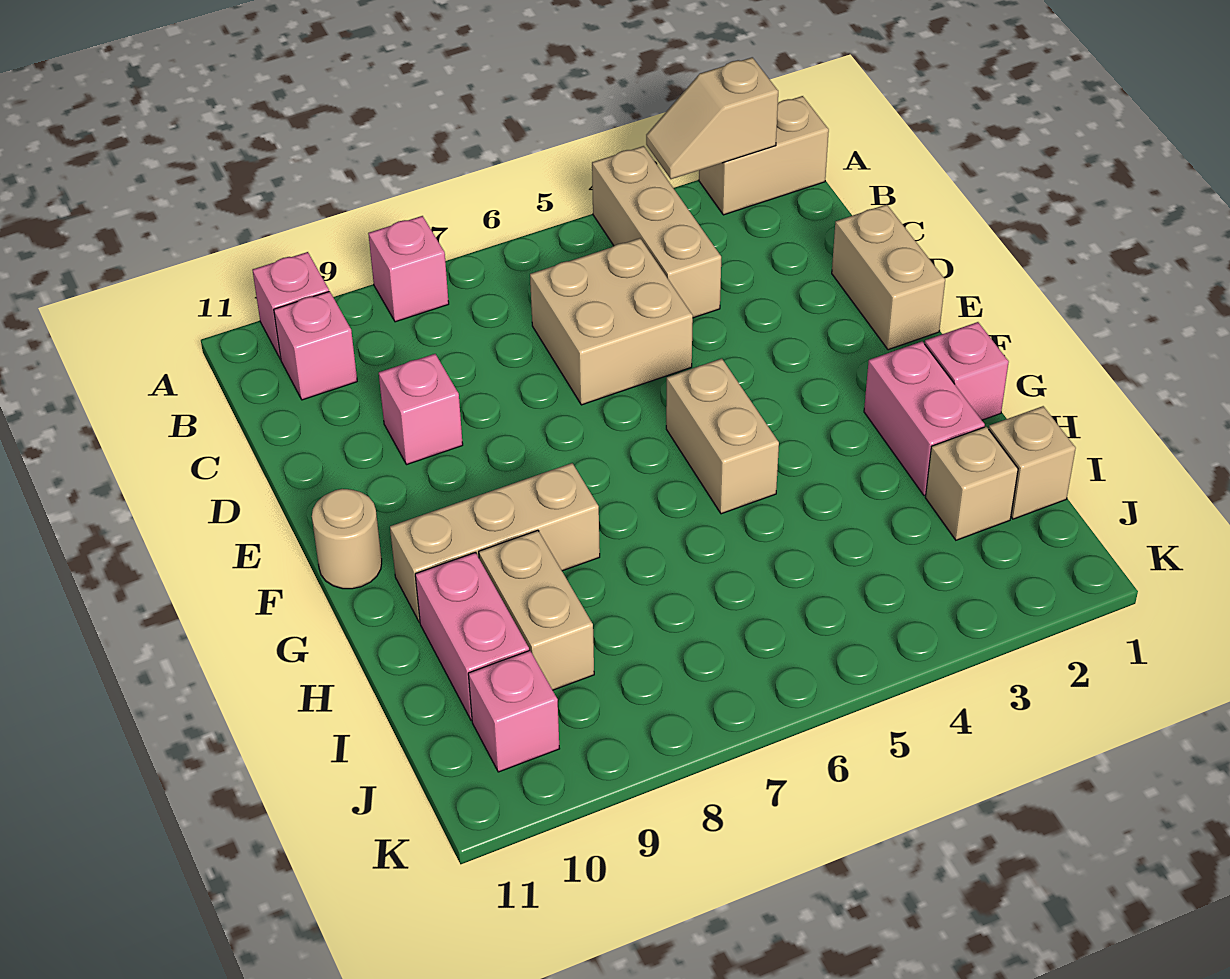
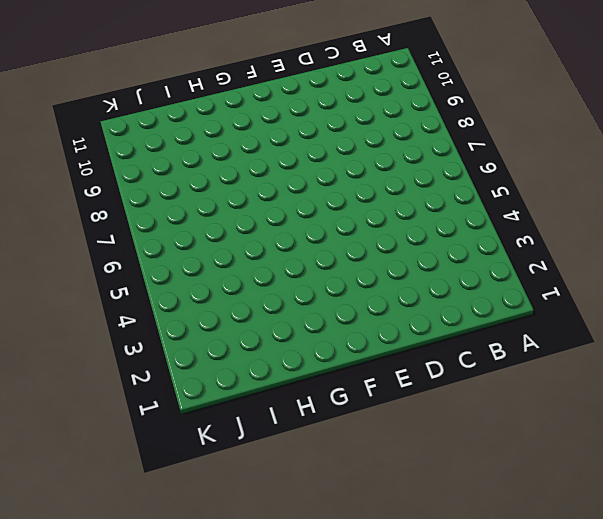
none -> tan brick A1:A2 level 1
none -> tan brick A4:C4 level 1
none -> pink brick A8 level 1

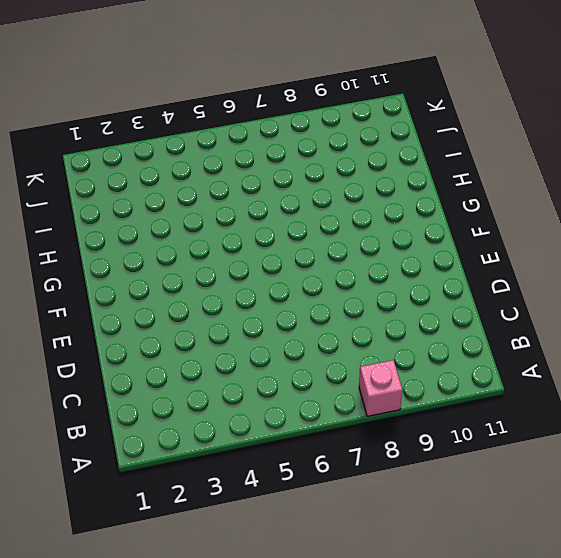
none -> tan brick A1:A2 level 1
none -> tan brick A4:C4 level 1
none -> pink brick A10 level 1

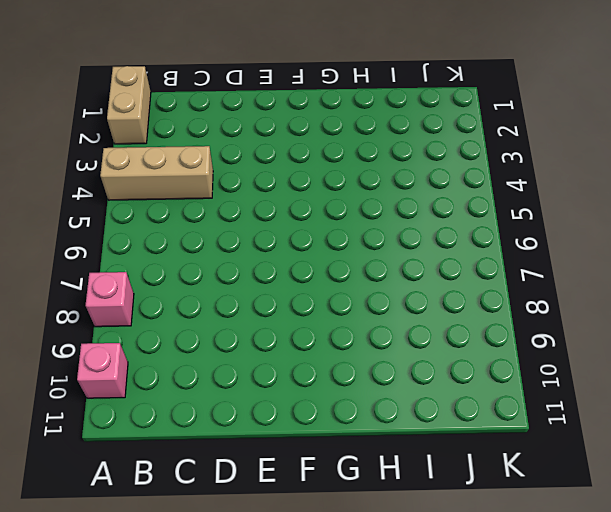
none -> pink brick B10 level 1
none -> tan brick C5:D6 level 1
none -> tan brick D1:E1 level 1

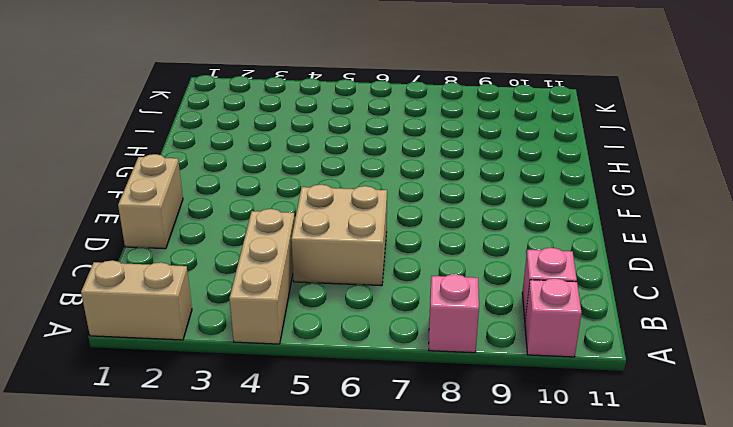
none -> pink brick D9 level 1
none -> tan brick F5:G5 level 1
none -> tan round brick F11 level 1

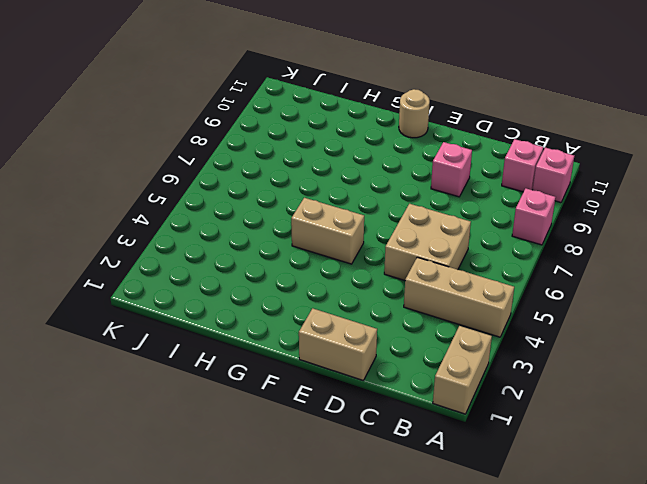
none -> pink brick G1 level 1
none -> pink brick G2:H2 level 1
none -> tan brick G8:G10 level 1

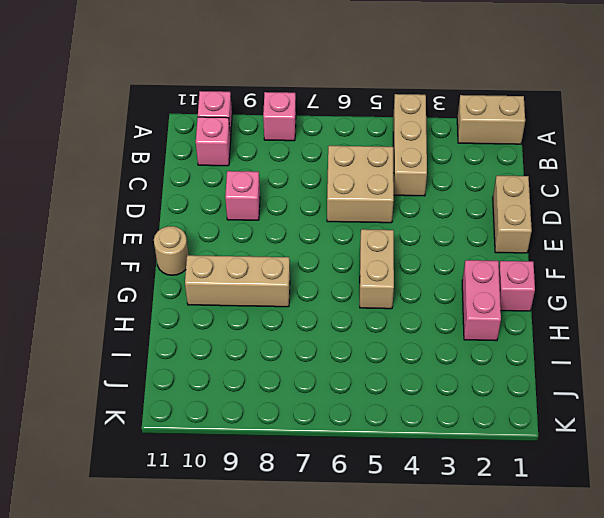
none -> tan brick H9:I9 level 1
none -> pink brick H10:I10 level 1
none -> tan brick I1 level 1

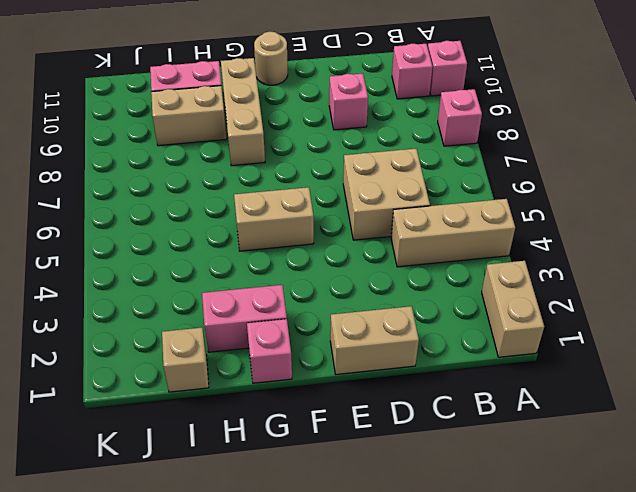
none -> tan brick I2 level 1
none -> pink brick J10 level 1
none -> tan slope A2:A3 level 2 top 2

